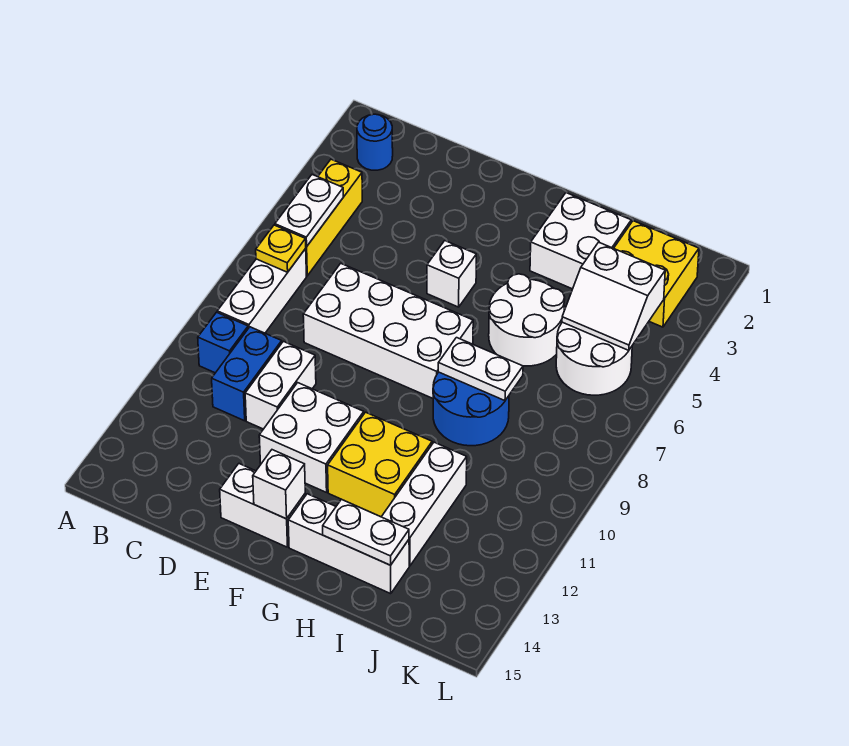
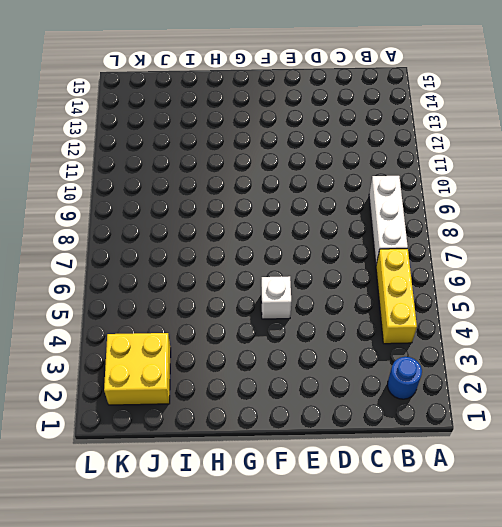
none -> blue brick B10 level 1
none -> blue brick C10:C11 level 1
none -> white brick D7:G8 level 1

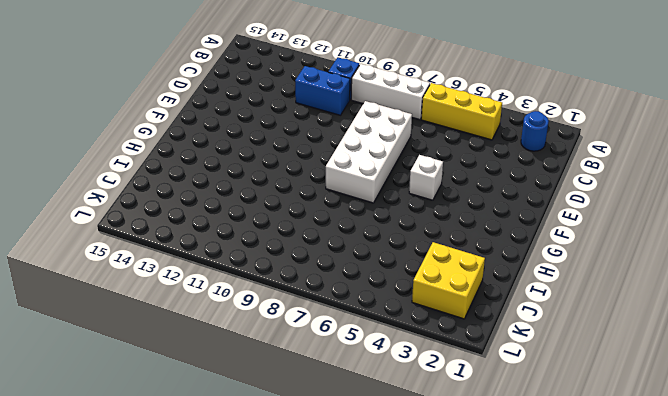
none -> white brick D10:D11 level 1
none -> white brick E11:F12 level 1
none -> white brick E14:F14 level 1

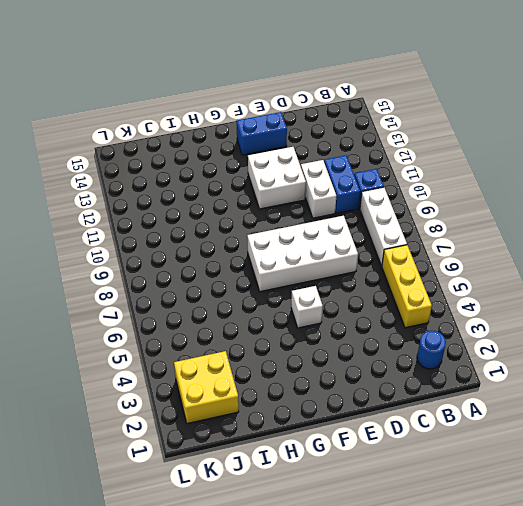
blue brick E14:F14 level 1 -> white brick E14:F14 level 1
none -> yellow brick G11:H12 level 1
none -> white brick G14:I14 level 1
none -> white brick H2:I3 level 1

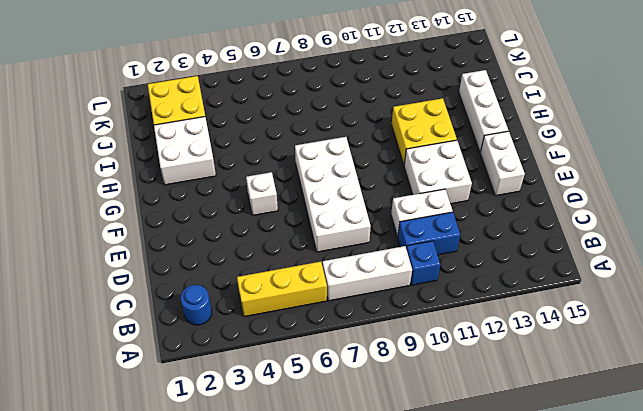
none -> white round brick H5:I6 level 1
none -> blue round brick H8:I9 level 1
none -> white brick I11:I13 level 1

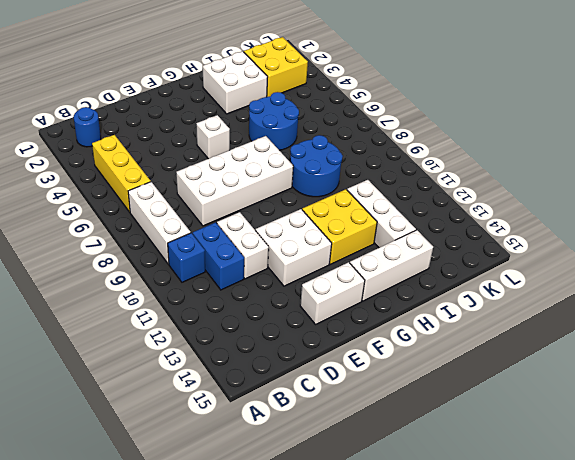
blue round brick H5:I6 level 1 -> white round brick H5:I6 level 1
none -> white round brick J5:K6 level 1
none -> white plate B5:B6 level 2
none -> yellow plate B7 level 2

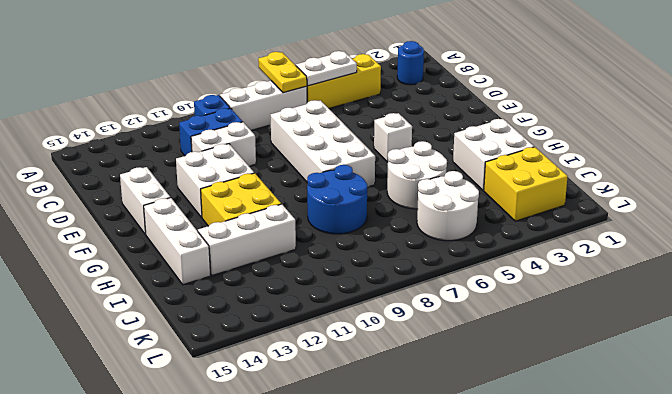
yellow plate A7:B7 level 2 -> yellow plate B7 level 2
none -> white brick F14 level 2
none -> white plate H8:I8 level 2
none -> white plate H14:I14 level 2

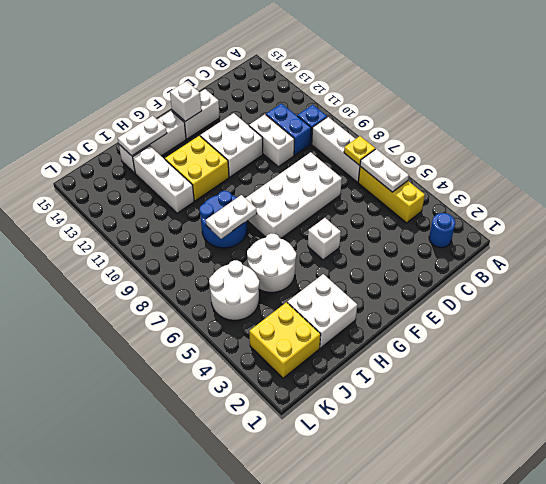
none -> white slope J4:K5 level 2 top 4

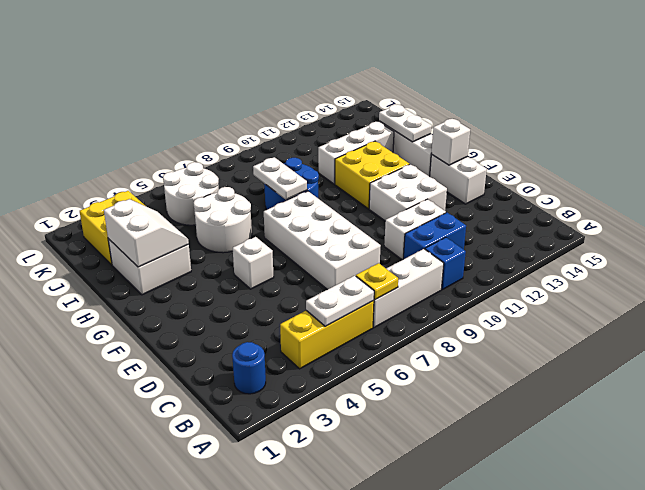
white slope H2:I3 level 2 top 2 -> white slope J4:K5 level 2 top 4

